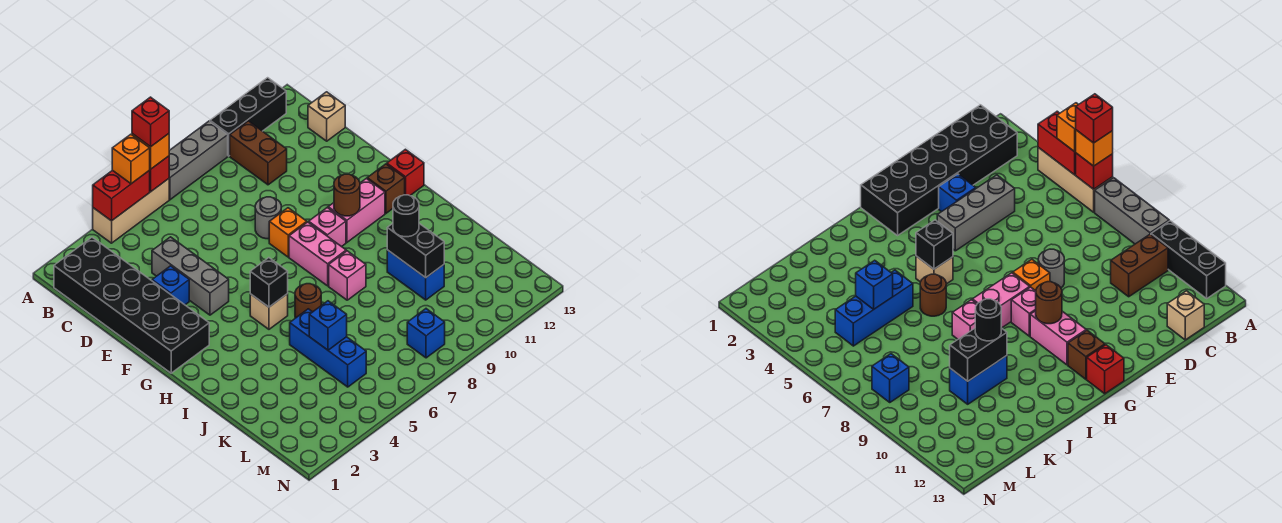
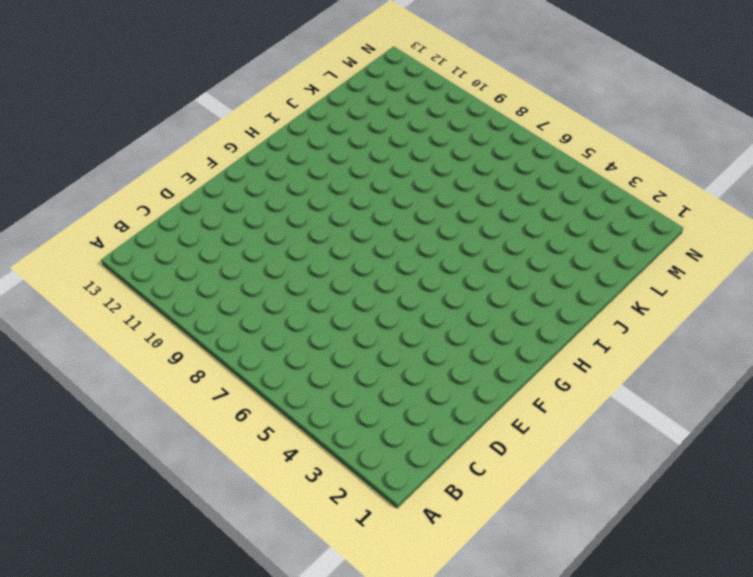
none -> tan brick A4:A6 level 1
none -> grey brick A7:A9 level 1
none -> black brick A10:A12 level 1
none -> black brick B1:G2 level 1

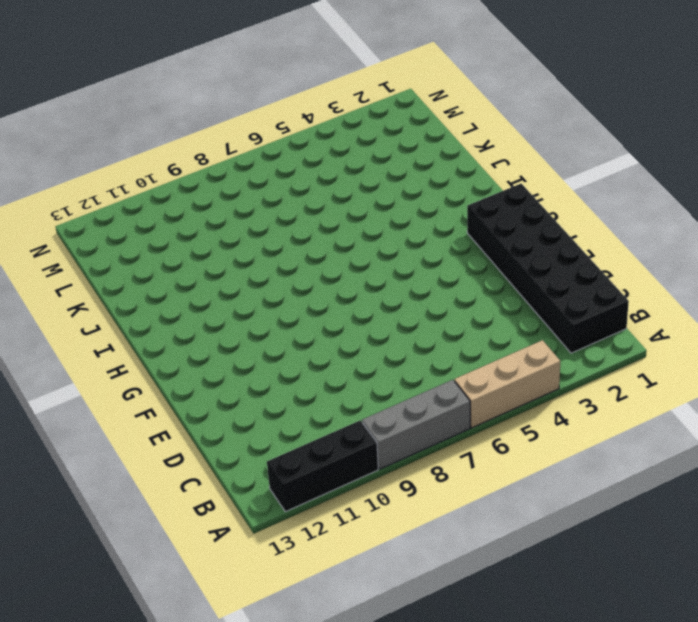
none -> brown brick B10:C10 level 1
none -> tan brick C13 level 1
none -> grey brick D4:F4 level 1
none -> blue brick E3 level 1

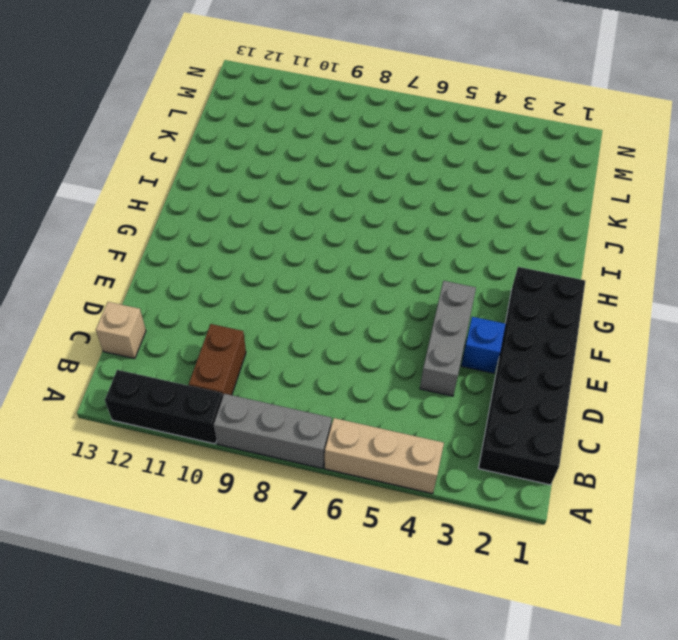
none -> grey round brick E8 level 1
none -> orange brick F8 level 1
none -> pink brick G8:H8 level 1
none -> pink brick G9 level 1

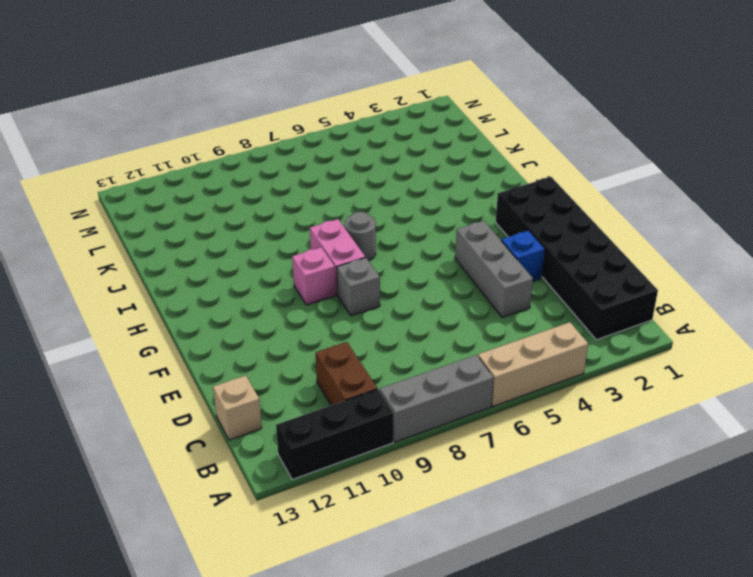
grey brick F8 level 1 -> orange brick F8 level 1
grey round brick H7 level 1 -> grey round brick E8 level 1
none -> pink brick G10:G11 level 1
none -> brown brick G12 level 1
none -> red brick G13 level 1
none -> tan brick H5 level 1

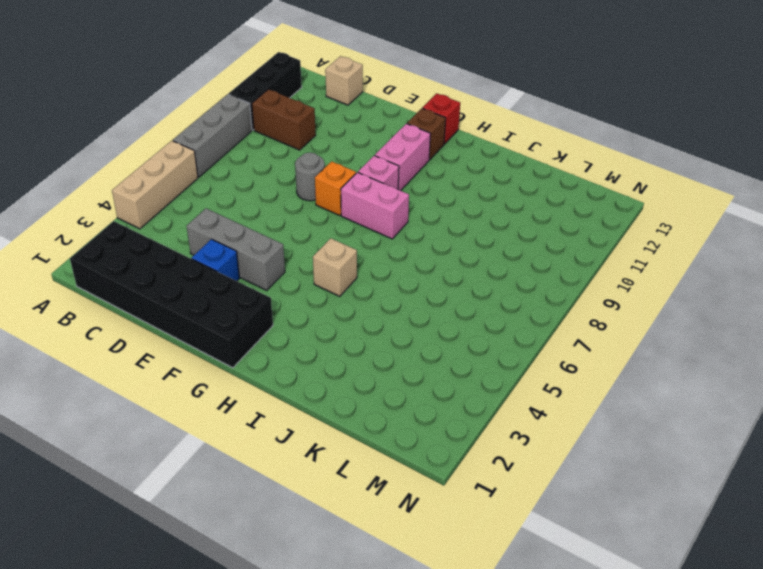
none -> brown round brick I6 level 1
none -> pink brick I8 level 1
none -> blue brick J5:L5 level 1
none -> blue brick J10:K10 level 1

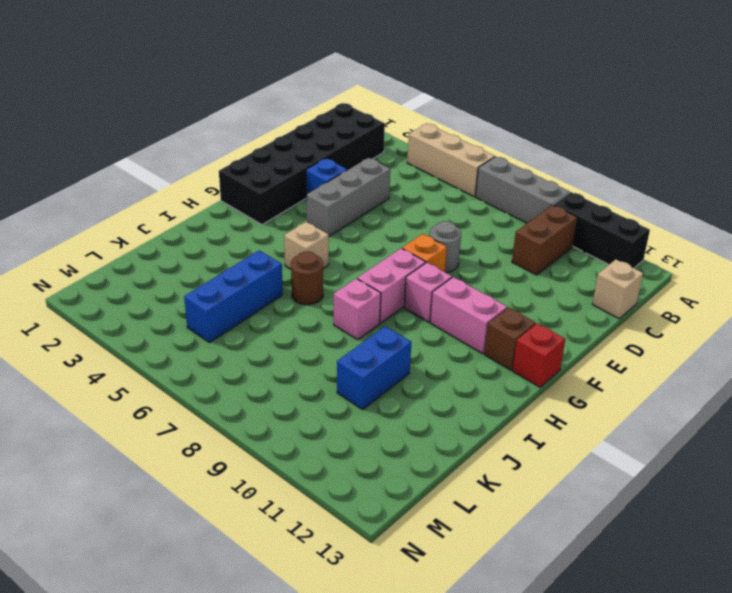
none -> blue brick M8 level 1
none -> red brick A4:A5 level 2
none -> red brick A6 level 2
none -> brown round brick G10 level 2

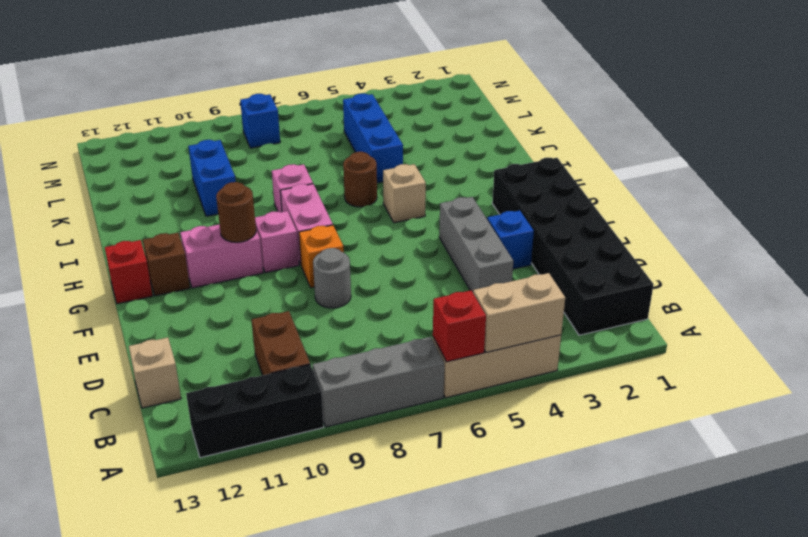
tan brick A4:A5 level 2 -> red brick A4:A5 level 2
none -> black brick H5 level 2
none -> black brick J10:K10 level 2
none -> blue brick K5 level 2
none -> orange brick A5 level 3

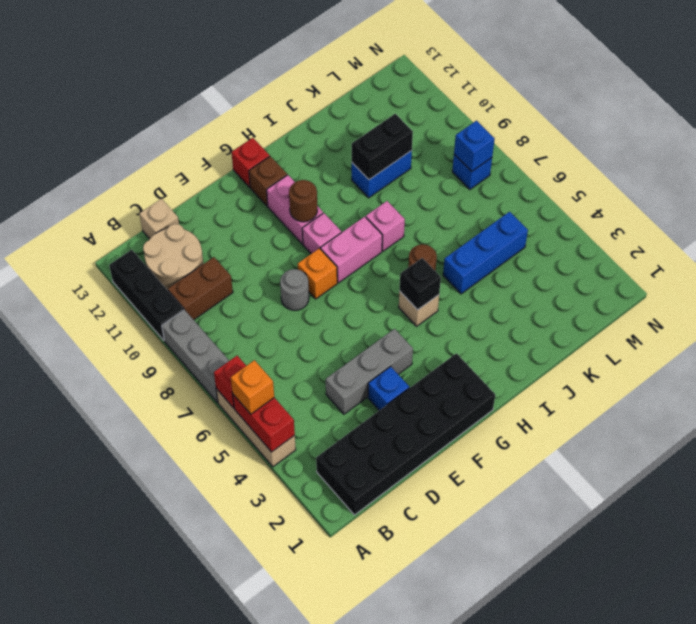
tan round brick B11:C12 level 1 -> none
blue brick M8 level 2 -> blue brick K5 level 2
none -> orange brick A6 level 3
none -> black round brick J10 level 3
none -> red brick A6 level 4

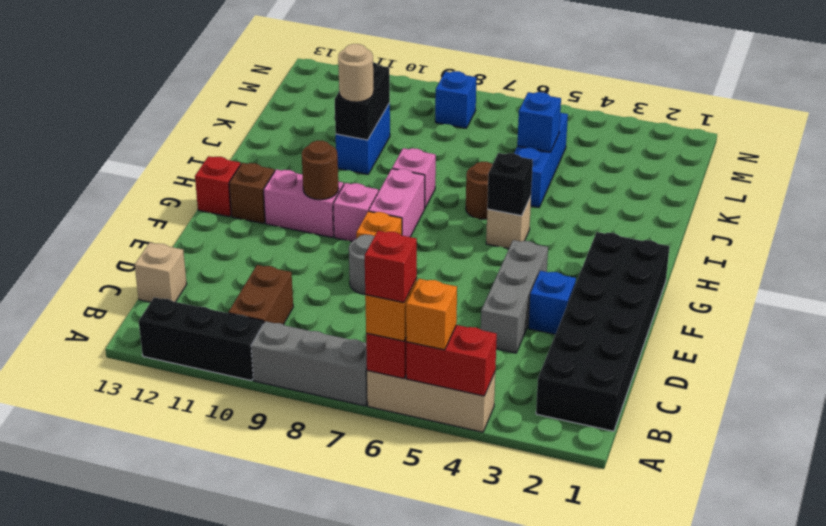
tan round brick J10 level 3 -> black round brick J10 level 3

